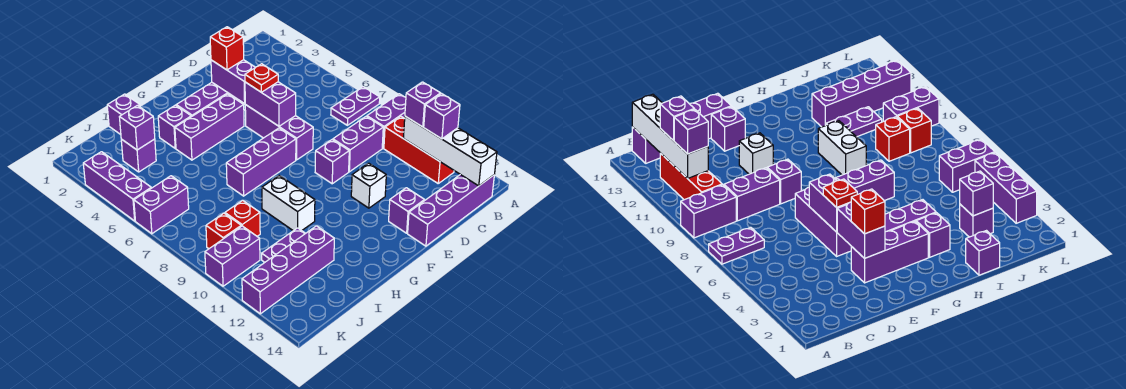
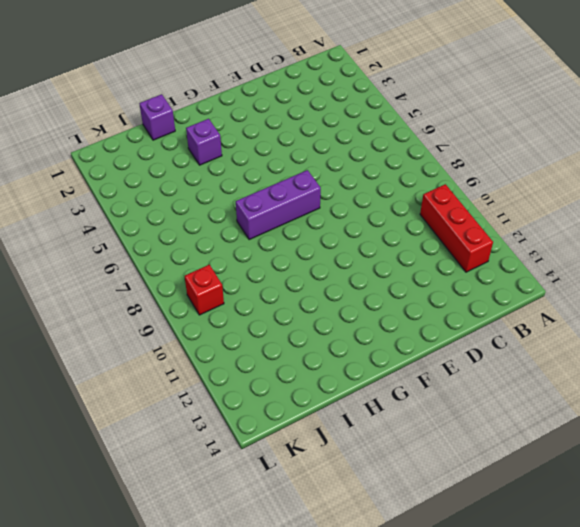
none -> purple plate A7:B7 level 1
none -> purple brick A9:B9 level 1
none -> purple brick B14:E14 level 1
none -> purple brick C9:D9 level 1

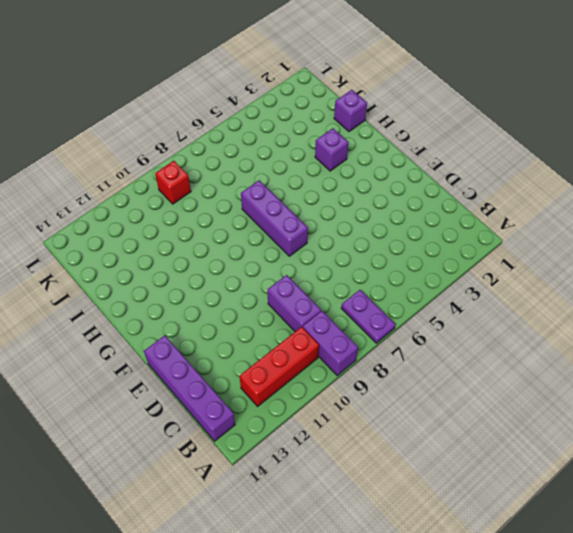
none -> purple brick E3:G3 level 1
none -> purple brick E5:E7 level 1
none -> purple brick E9 level 1
none -> white brick E11 level 1

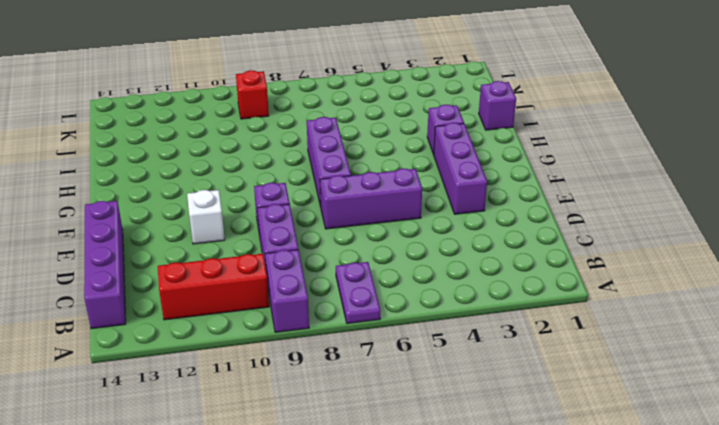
none -> purple brick E13 level 1
none -> purple brick F4:H4 level 1
none -> white brick H9:H10 level 1
none -> purple plate I11:J11 level 1

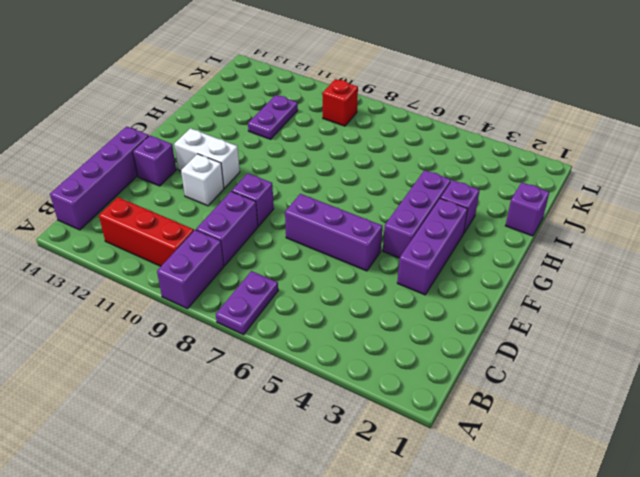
white brick F11:F12 level 1 -> white brick H9:H10 level 1
none -> purple brick F7:H7 level 1
none -> purple brick I12:L12 level 1
none -> purple brick J3 level 1
none -> red brick J9 level 1

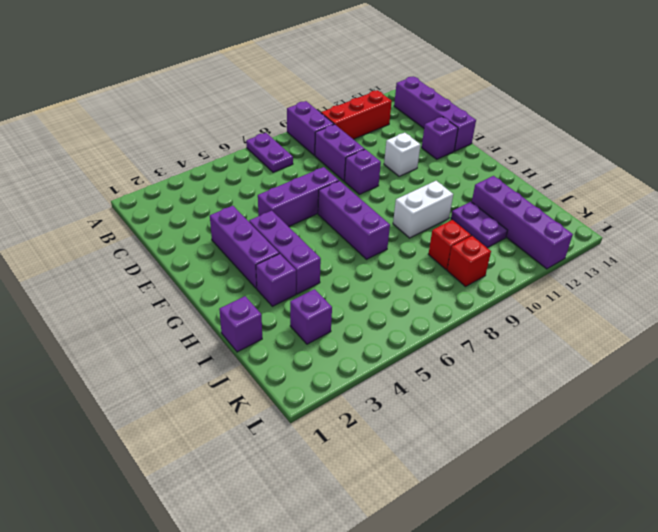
none -> purple brick K6:L6 level 1
none -> purple brick K10:L10 level 1
none -> purple brick L3:L5 level 1
none -> white brick B11:B14 level 2

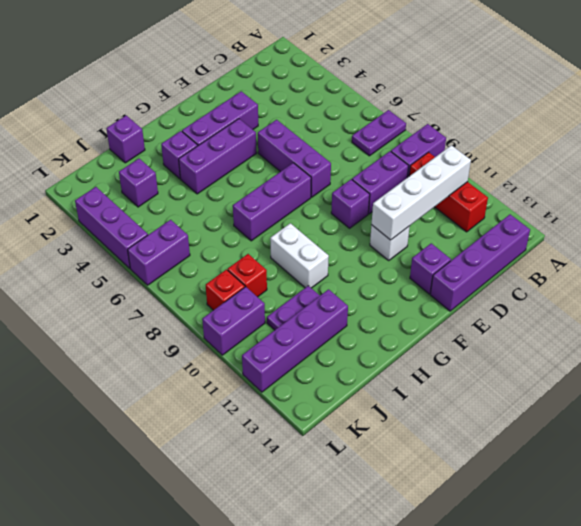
white brick B11:E11 level 2 -> white brick B11:B14 level 2
none -> purple brick E3:E4 level 2
none -> purple brick E5:E6 level 2
none -> purple brick J3 level 2
none -> purple brick B11 level 3

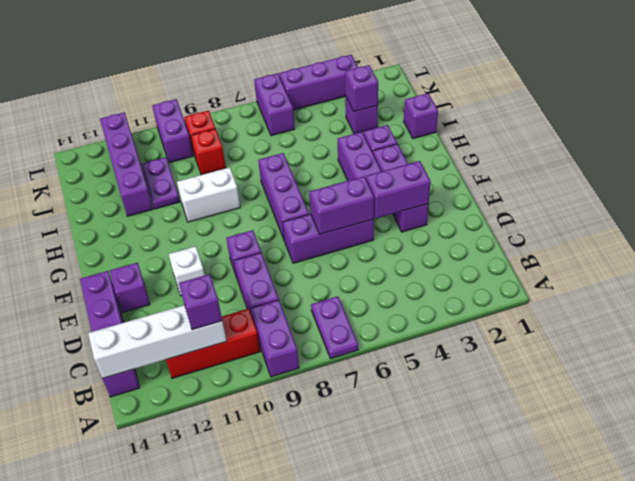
none -> purple brick B12 level 3
none -> red brick E3 level 3
none -> red plate E5 level 3

